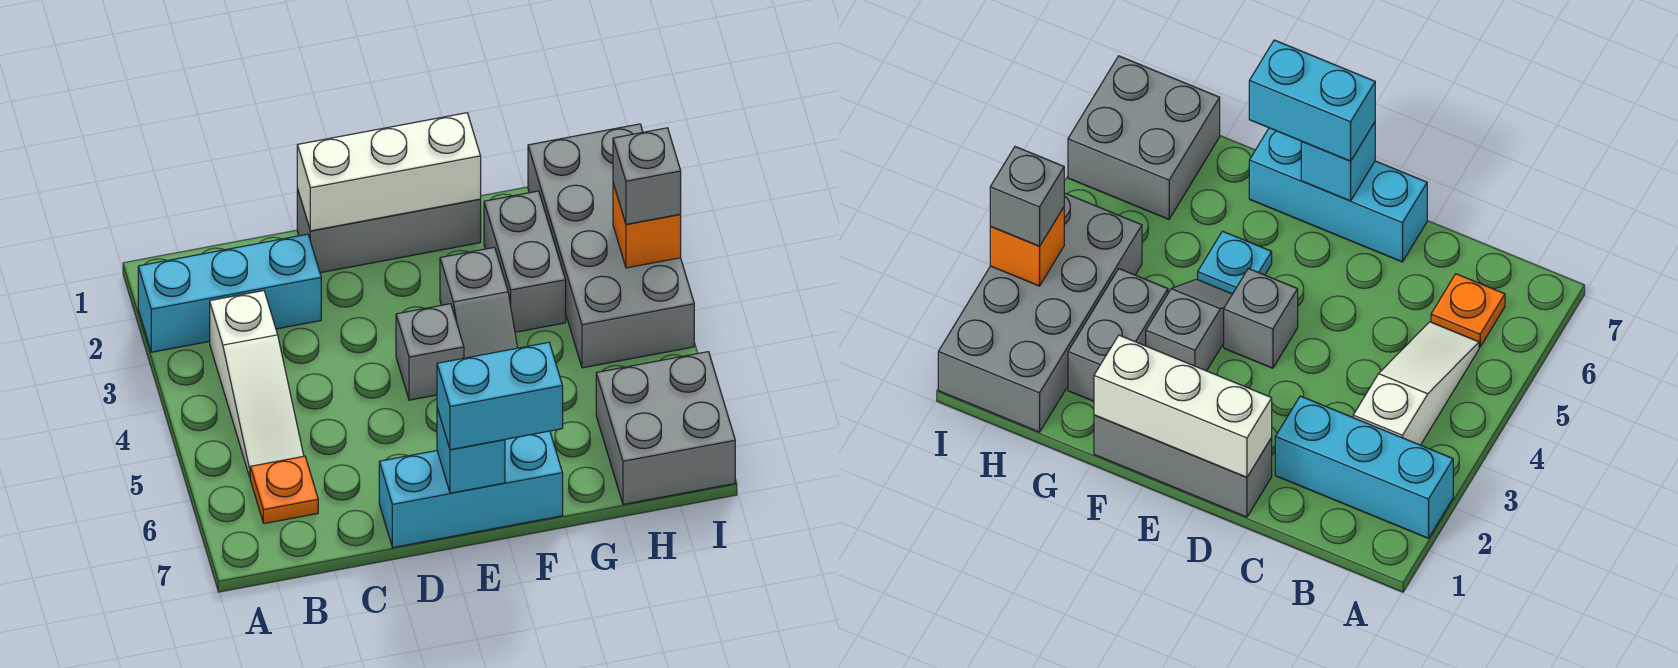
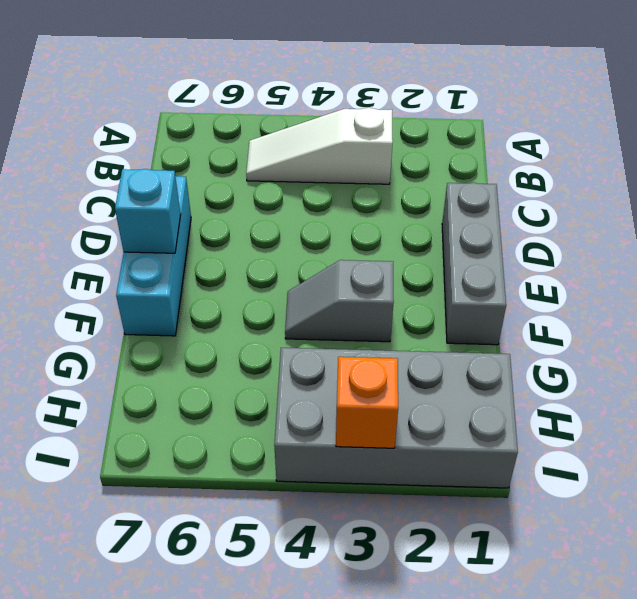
none -> cyan brick A2:C2 level 1
none -> orange plate B6 level 1
none -> grey brick E4 level 1

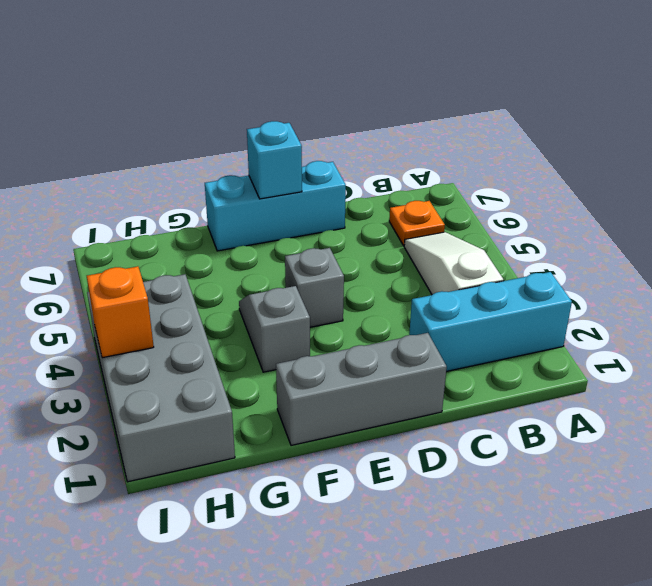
none -> cyan plate F5 level 1
none -> grey brick G2:G3 level 1
none -> grey brick H6:I7 level 1

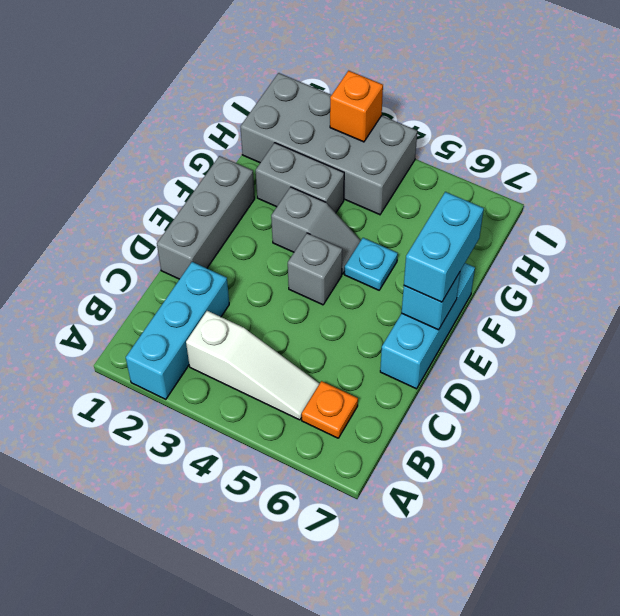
none -> grey brick H6:I7 level 1
none -> white brick D1:F1 level 2
none -> grey brick I3 level 3

